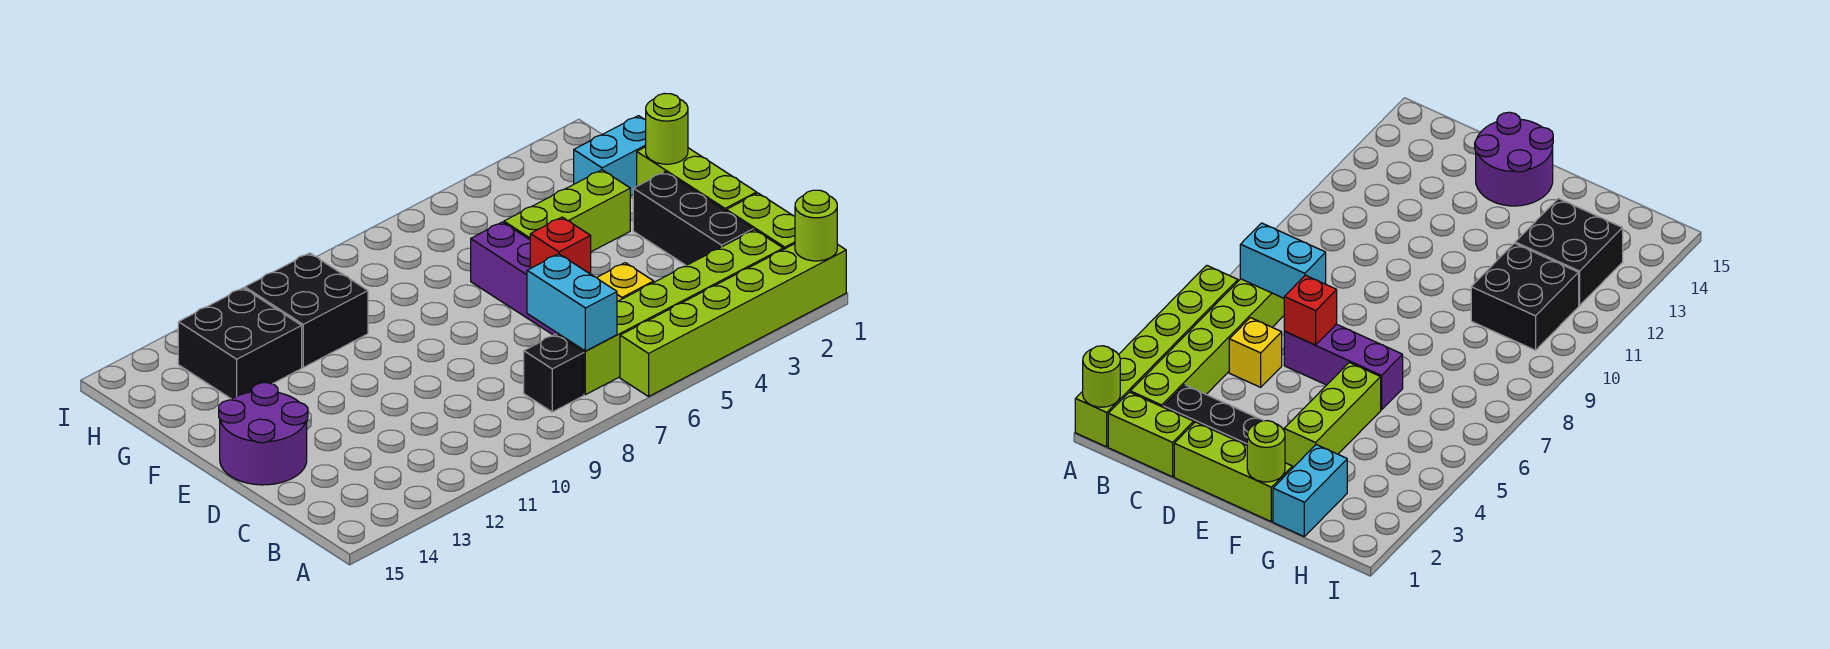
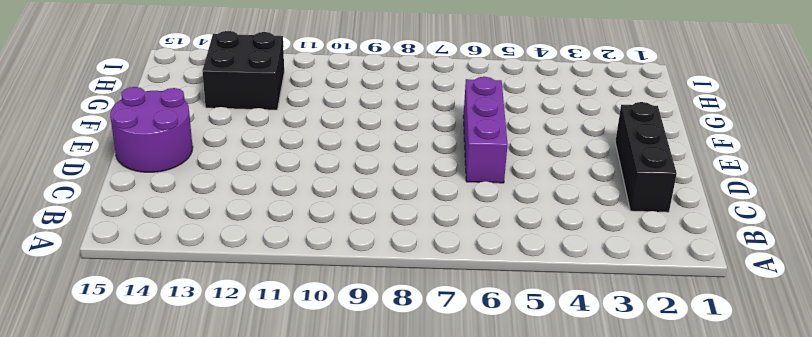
none -> lime brick A1:A6 level 1
none -> lime brick B1:C1 level 1
none -> lime brick B2:B7 level 1

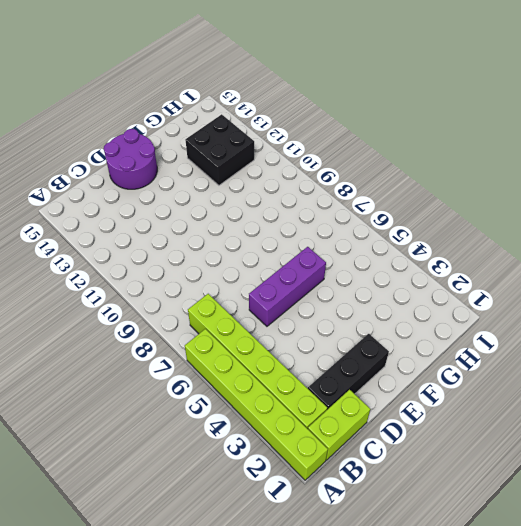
none -> black brick B8 level 1
none -> yellow brick C5 level 1
none -> lime brick D1:F1 level 1

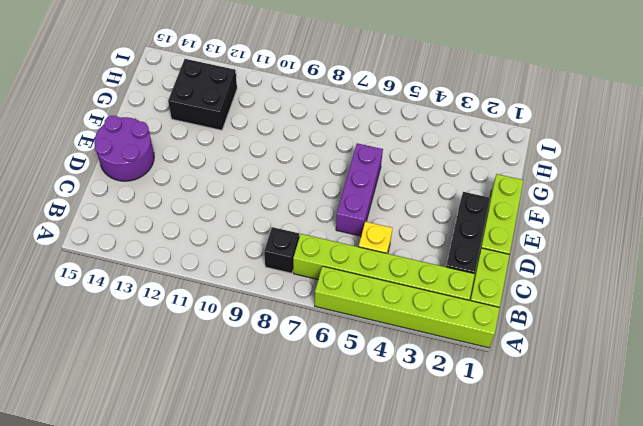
none -> lime brick F3:F5 level 1
none -> cyan brick G1:G2 level 1
none -> black brick G10:H11 level 1

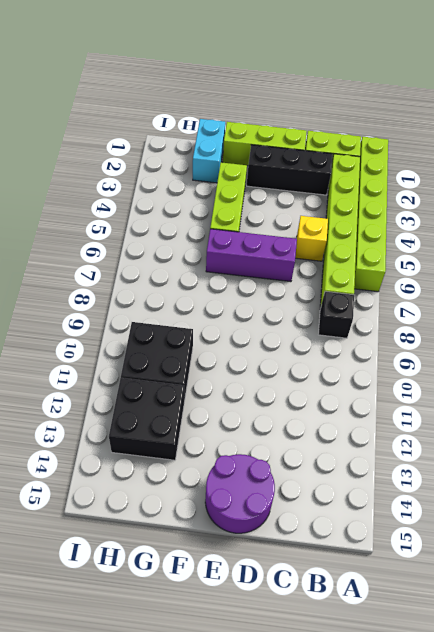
none -> lime round brick A1 level 2
none -> cyan brick B7:C7 level 2
none -> red brick D6 level 2

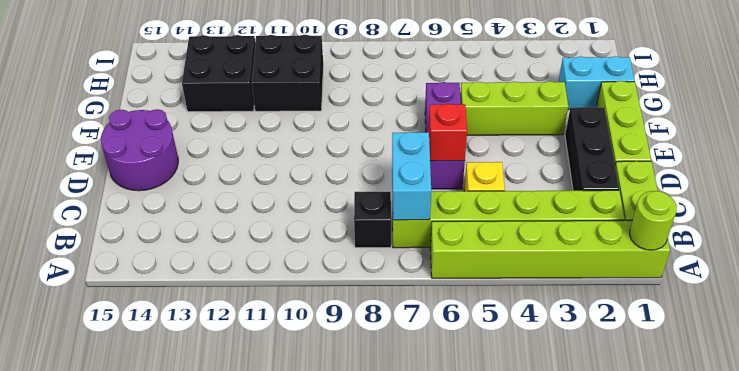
none -> lime round brick F1 level 2

